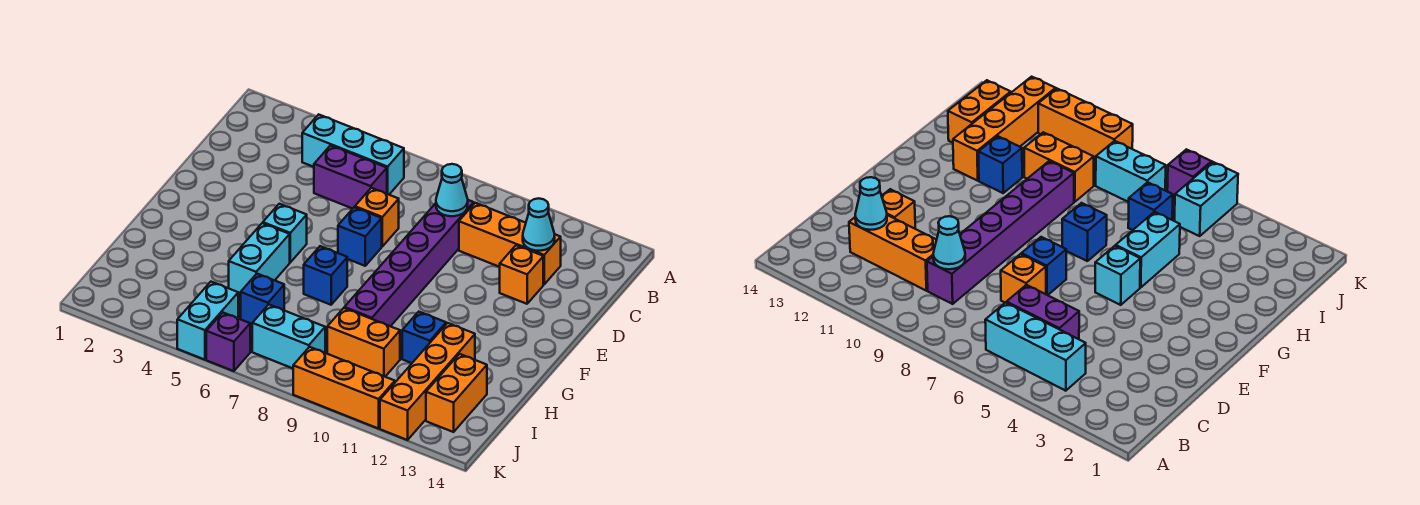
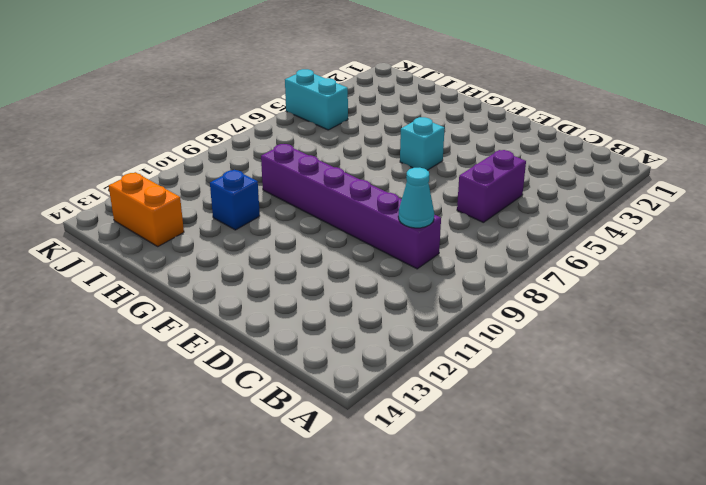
none -> cyan brick B4:B6 level 1
none -> orange brick C10:C12 level 1
none -> orange brick D7 level 1

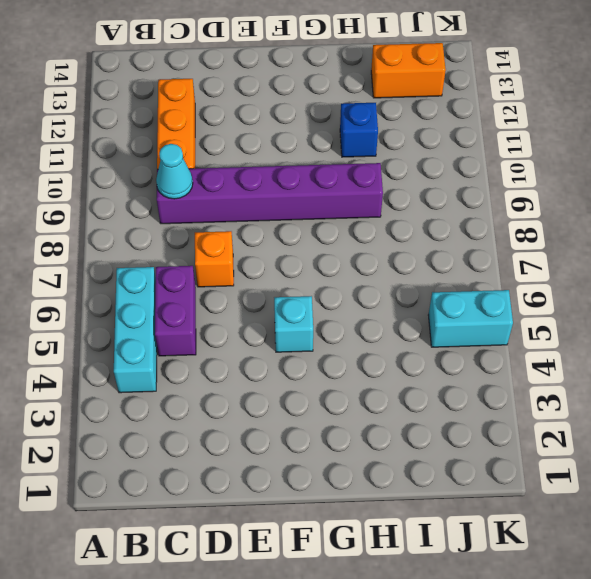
none -> orange brick D12 level 1
none -> blue brick E7 level 1
none -> cyan brick G5:H5 level 1

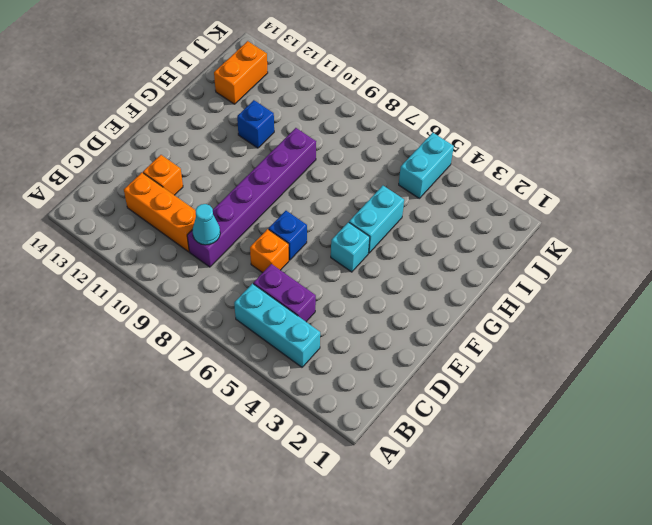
none -> blue brick G7 level 1
none -> orange brick H12:K12 level 1
none -> blue brick I6 level 1

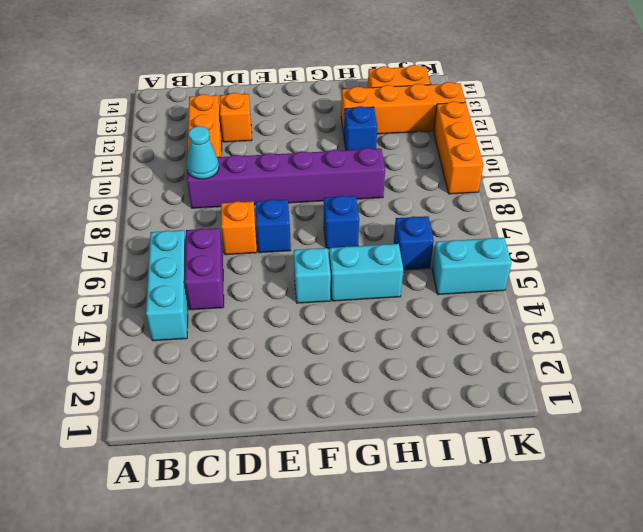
none -> orange brick I9:I10 level 1
none -> cyan brick J7:J8 level 1
none -> purple brick K6 level 1

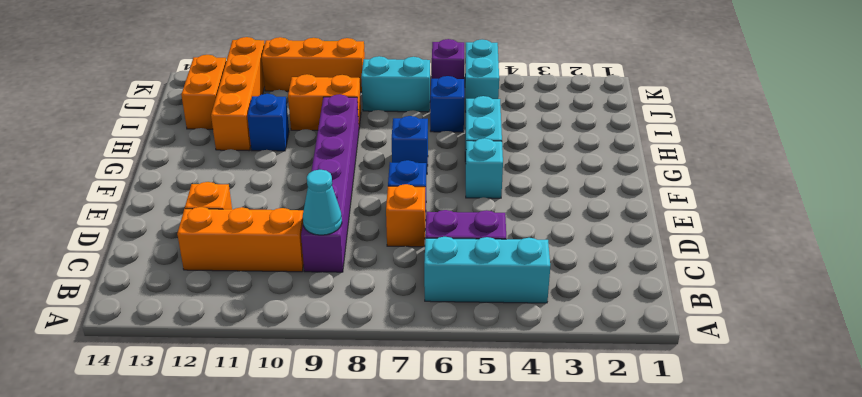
none -> cyan cone C12 level 2

